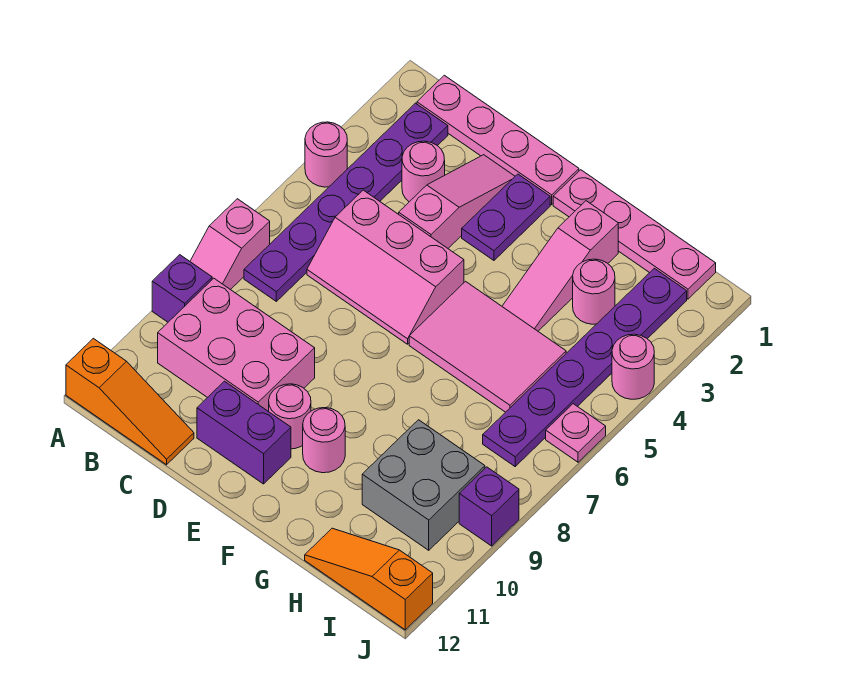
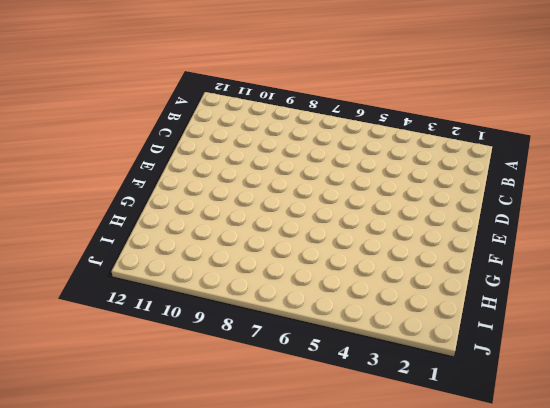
none -> pink round brick A4 level 1
none -> pink slope A7:A8 level 1 top 7
none -> purple brick A9 level 1

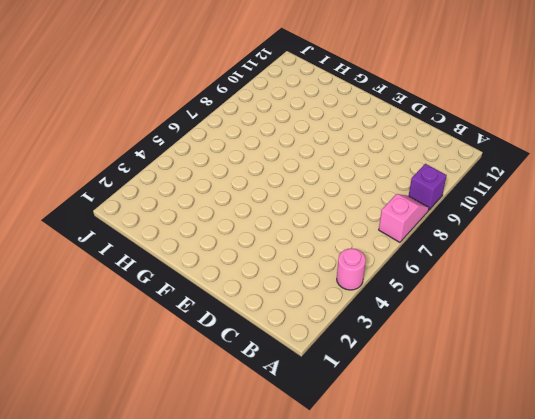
none -> orange slope A12:C12 level 1 top A
none -> pink plate B1:E1 level 1
none -> purple plate B2:B7 level 1

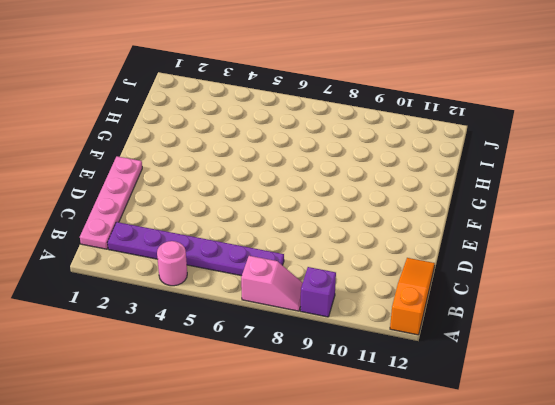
none -> pink brick B9:D10 level 1
none -> pink round brick C3 level 1
none -> pink slope C5:E6 level 1 top 5

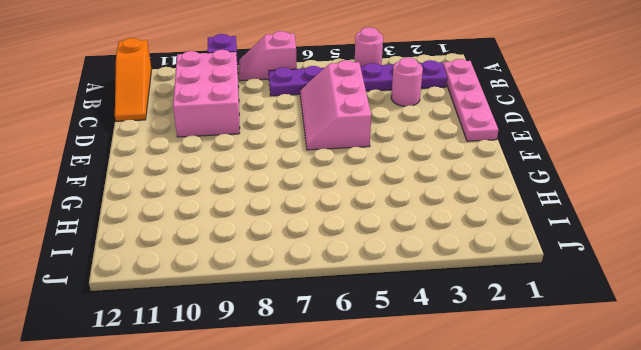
none -> pink slope D2:D4 level 1 top 4
none -> purple brick D11:E11 level 1
none -> purple plate E2:E3 level 1

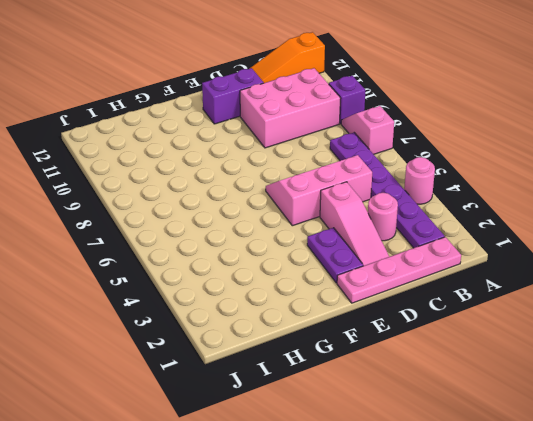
none -> pink round brick E10 level 1
none -> pink plate F1:I1 level 1
none -> pink tile F5:H6 level 1

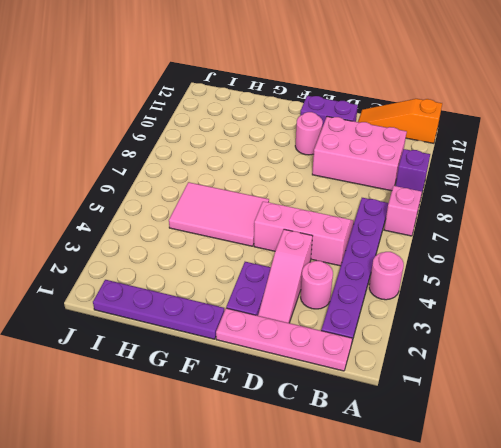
purple plate F1:I1 level 1 -> pink plate F1:I1 level 1
none -> pink round brick F10 level 1
none -> pink slope G2:G4 level 1 top 2
none -> pink round brick H3 level 1

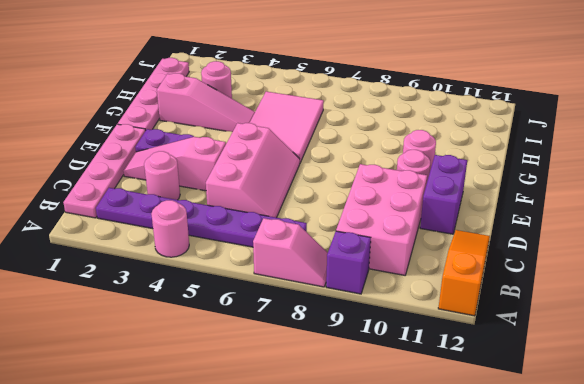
none -> grey brick H9:I10 level 1
none -> orange slope H12:J12 level 1 top J
none -> purple plate I2:I7 level 1

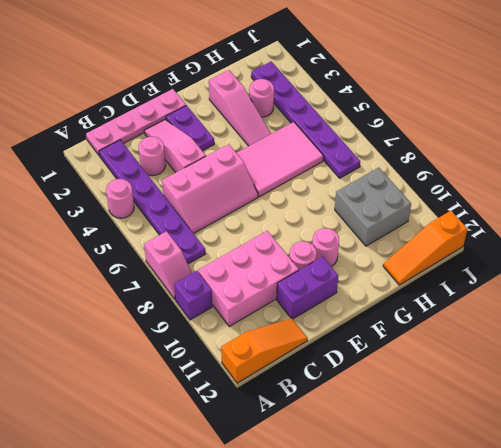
none -> pink plate F1:I1 level 1
none -> pink round brick J4 level 1
none -> pink plate J6 level 1

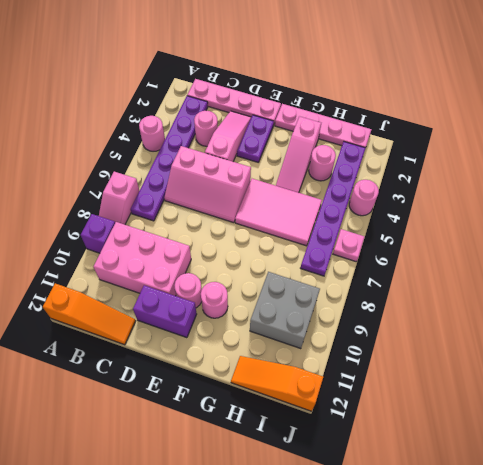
none -> purple brick J9 level 1

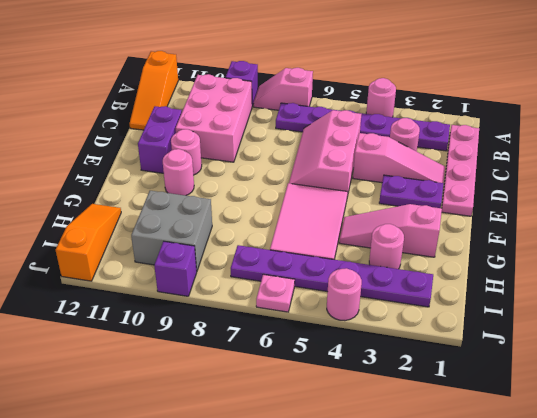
none -> pink plate F1:I1 level 1

